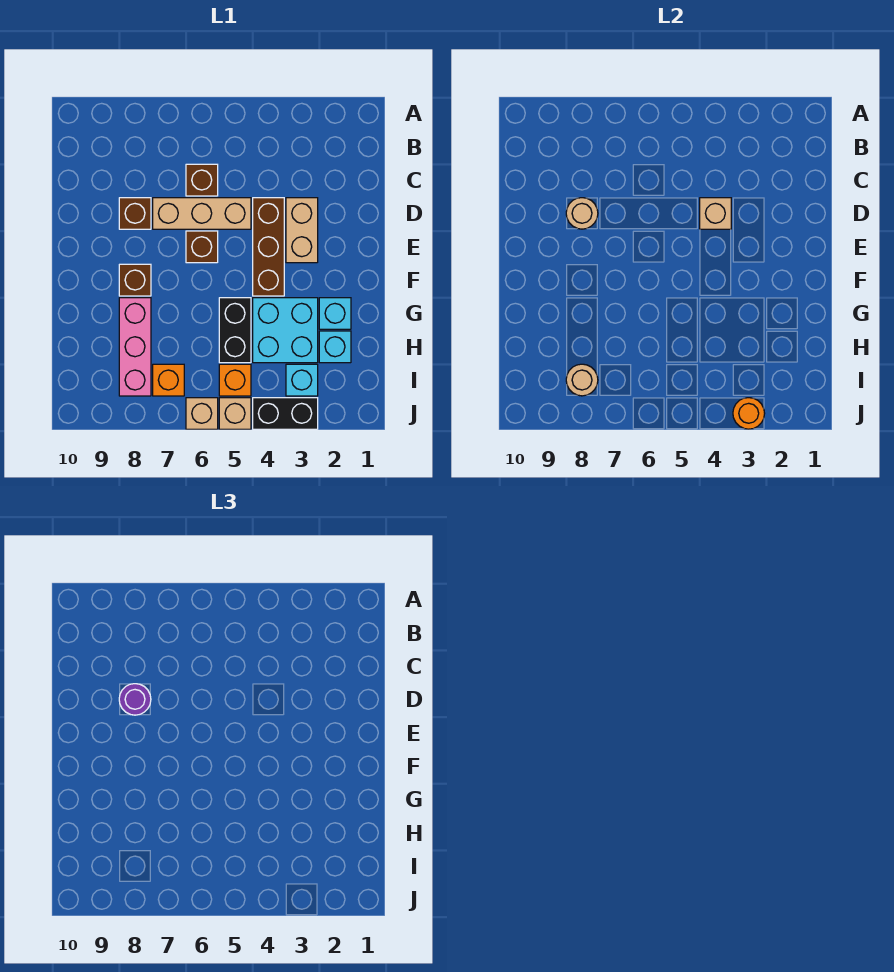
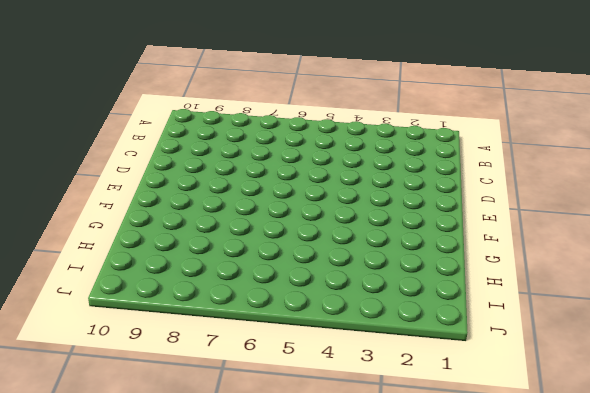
none -> brown brick C6 level 1
none -> tan brick D3:E3 level 1
none -> brown brick D4:F4 level 1

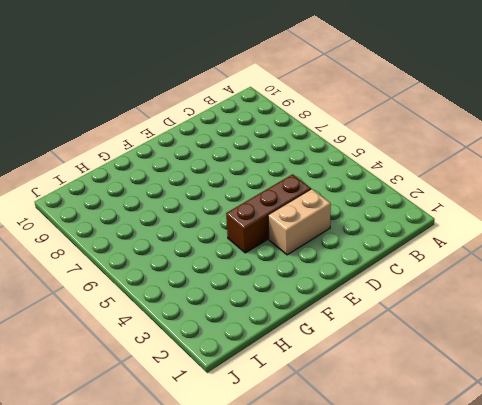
none -> brown brick C6 level 1
none -> tan brick D5:D7 level 1
none -> brown brick D8 level 1

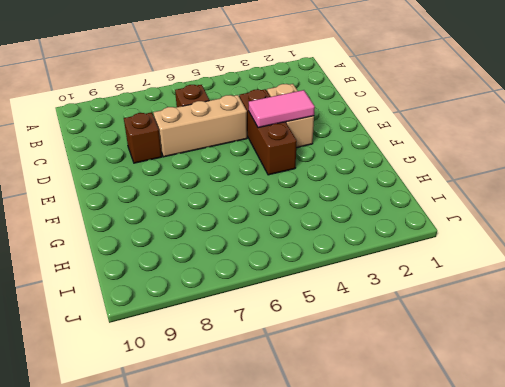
pink tile E3:E4 level 2 -> none
none -> brown brick E6 level 1
none -> brown brick F8 level 1
none -> cyan brick G2 level 1

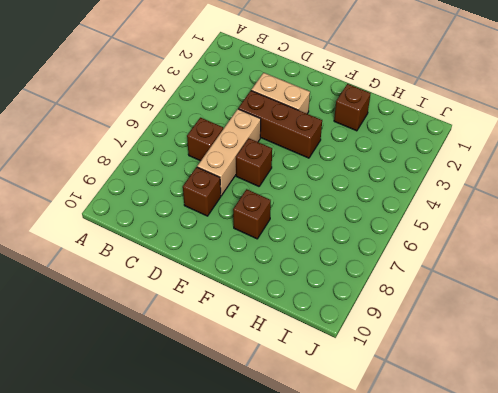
brown brick G2 level 1 -> cyan brick G2 level 1
none -> cyan brick G3:H4 level 1
none -> black brick G5:H5 level 1
none -> pink brick G8:I8 level 1

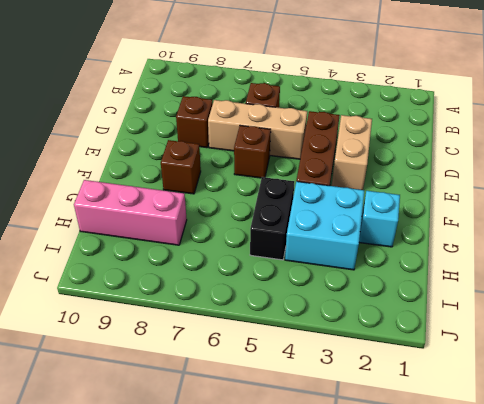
pink brick H8:H10 level 1 -> pink brick G8:I8 level 1
none -> cyan brick H2 level 1
none -> cyan brick I3 level 1
none -> orange brick I5 level 1

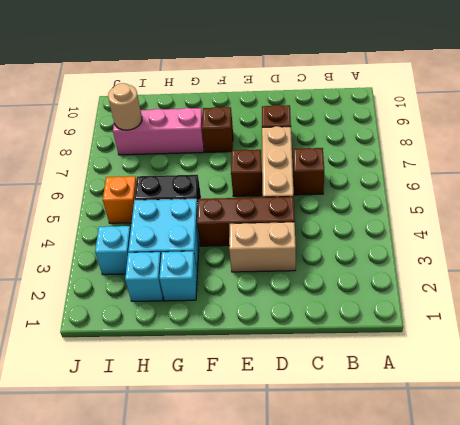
none -> orange brick I7 level 1
none -> black brick J3:J4 level 1
none -> tan brick J5 level 1

